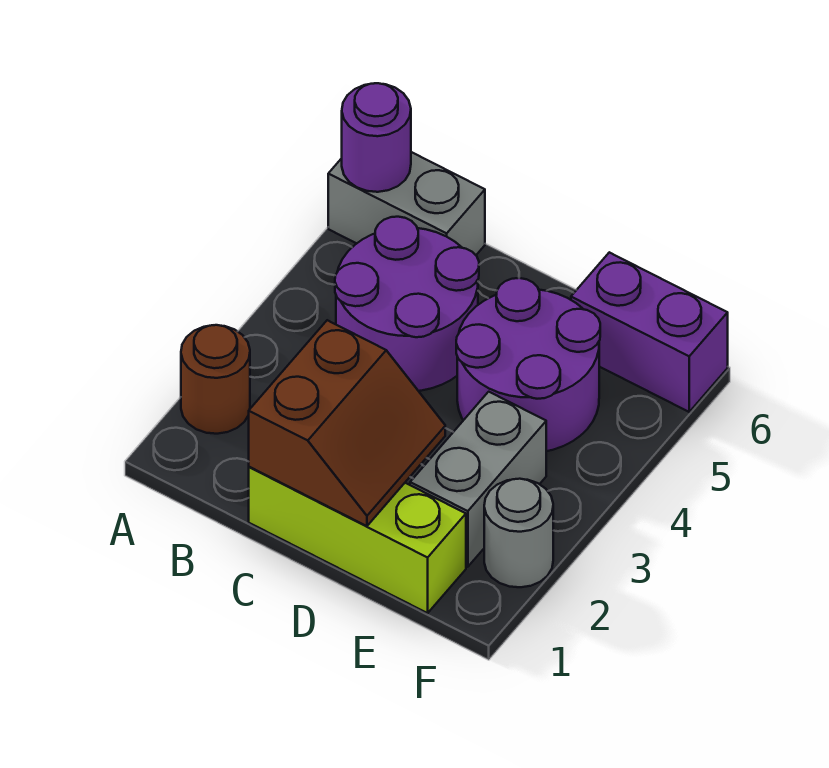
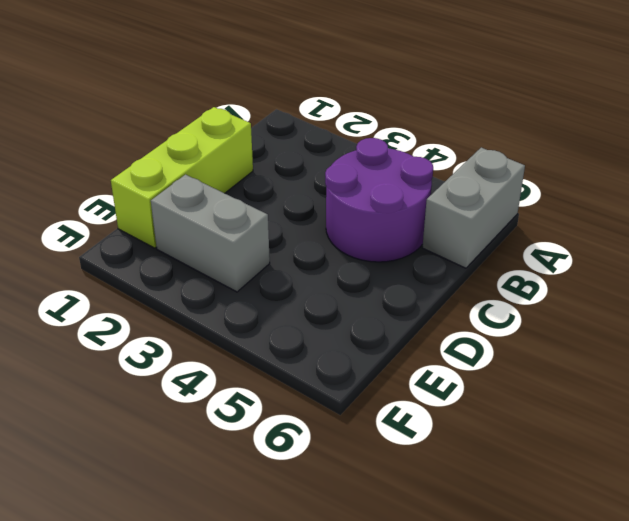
none -> brown round brick A2 level 1
none -> purple round brick D4:E5 level 1

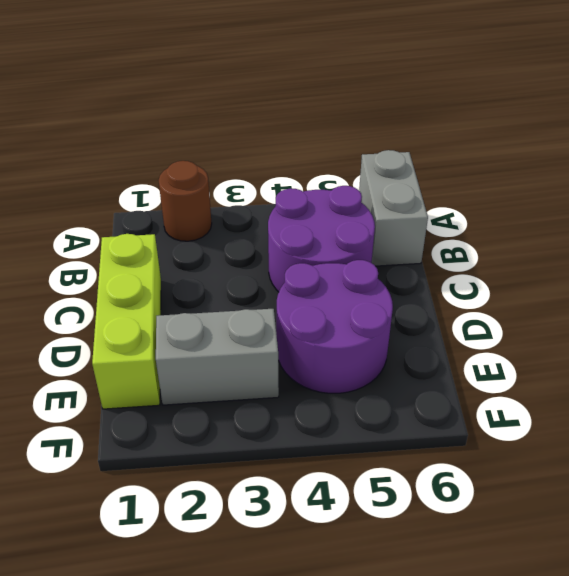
none -> purple brick E6:F6 level 1
none -> grey round brick F2 level 1

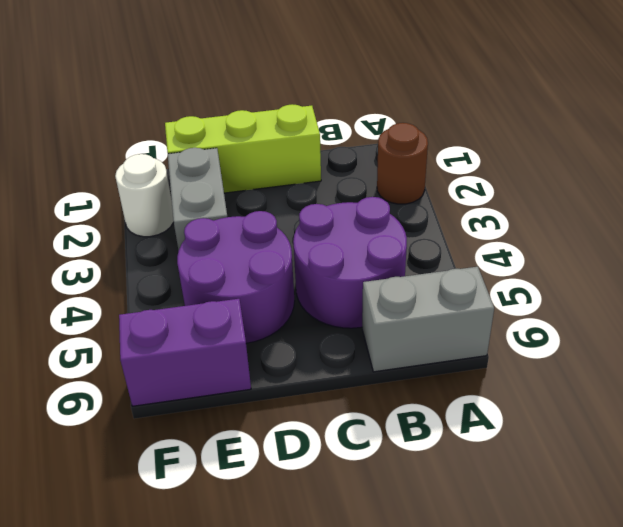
white round brick F2 level 1 -> grey round brick F2 level 1
none -> purple round brick A6 level 2
none -> brown slope C1:D2 level 2 top C

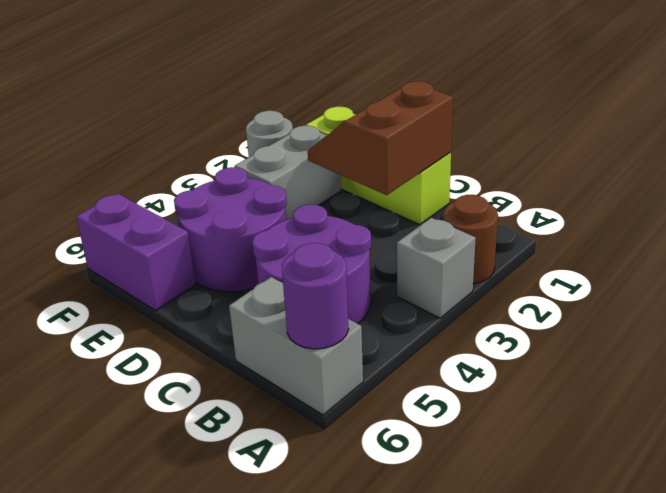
grey brick A3 level 1 -> none

